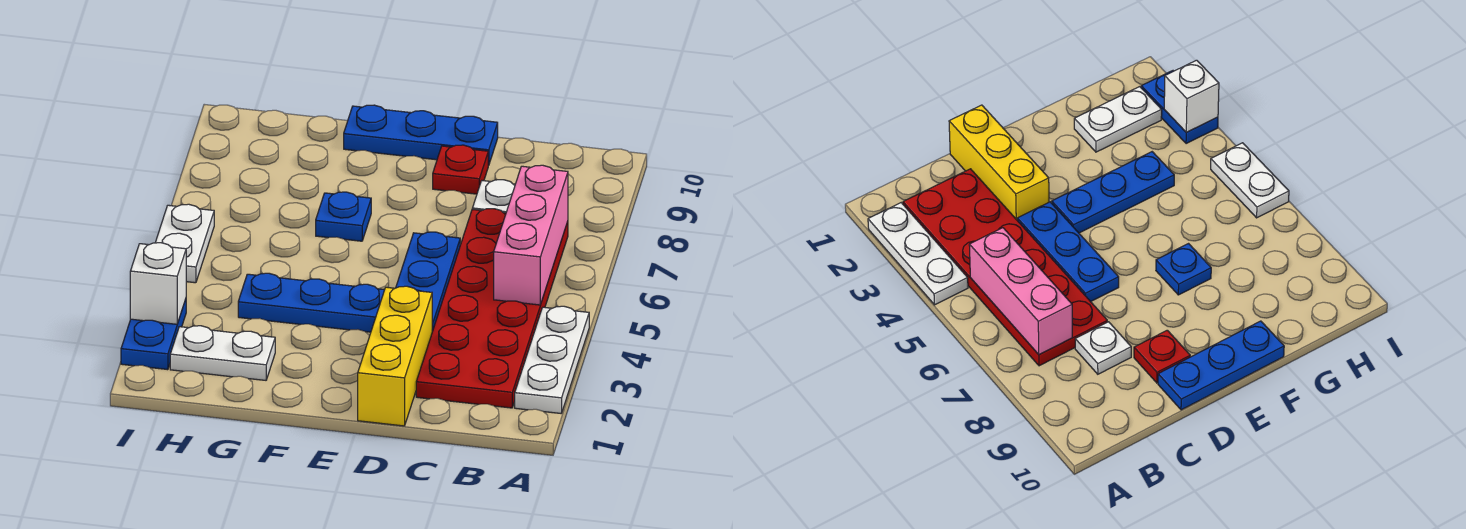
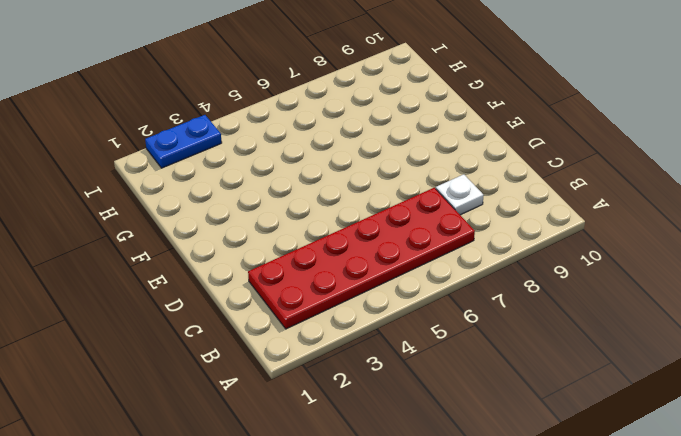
none -> white plate A2:A4 level 1
none -> yellow brick D1:D3 level 1
none -> blue plate D4:D6 level 1

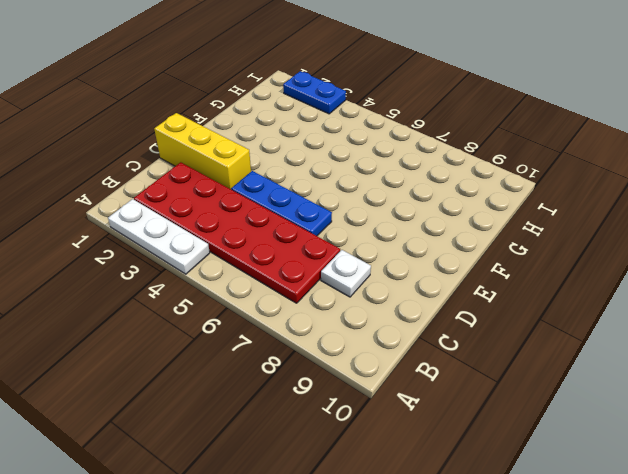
none -> red plate D9 level 1
none -> blue plate D10:F10 level 1
none -> blue plate E4:G4 level 1

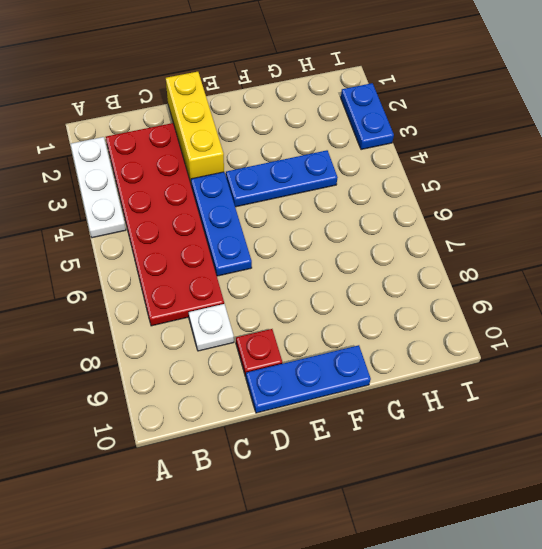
none -> blue plate F7 level 1
none -> white plate G2:H2 level 1
none -> white plate I5:I6 level 1

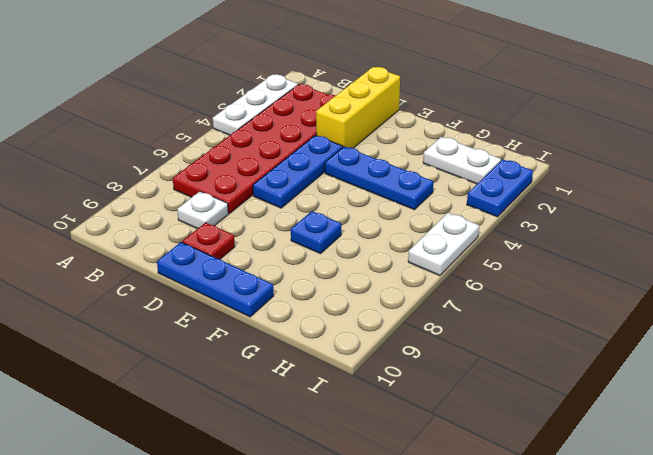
none -> pink brick B5:B7 level 2
none -> white brick I3 level 2

